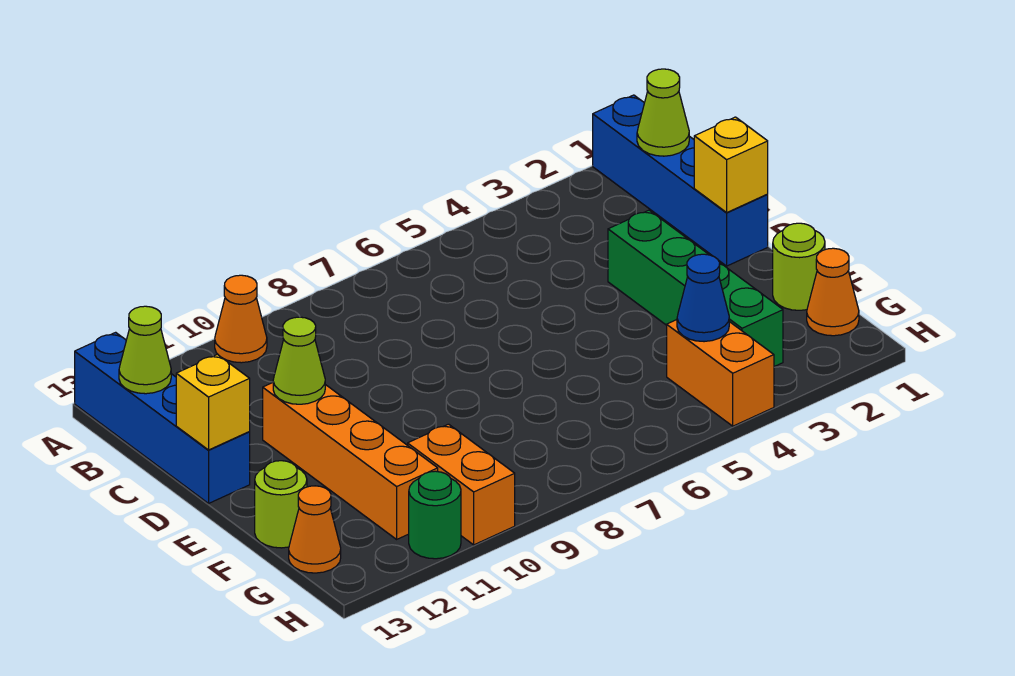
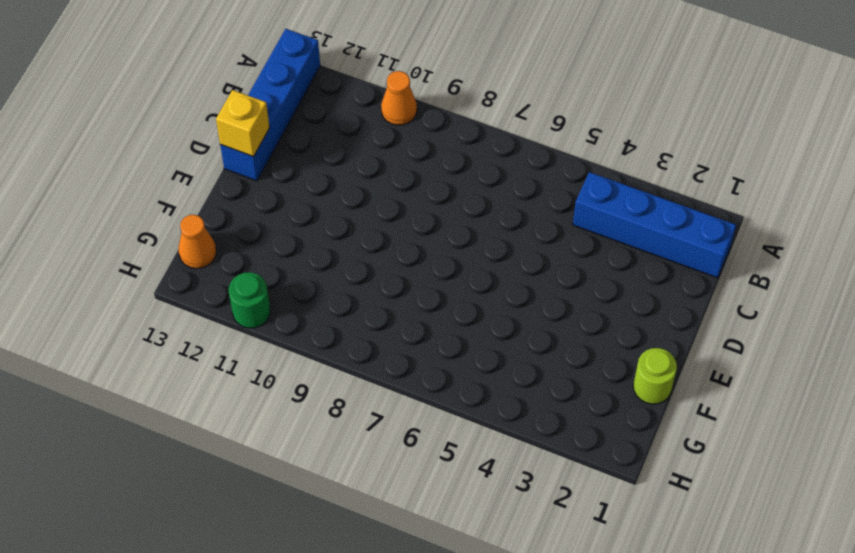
blue brick B1:B4 level 1 -> blue brick A1:D1 level 1
none -> green brick D3:G3 level 1
none -> orange brick D11:G11 level 1
none -> lime round brick F13 level 1

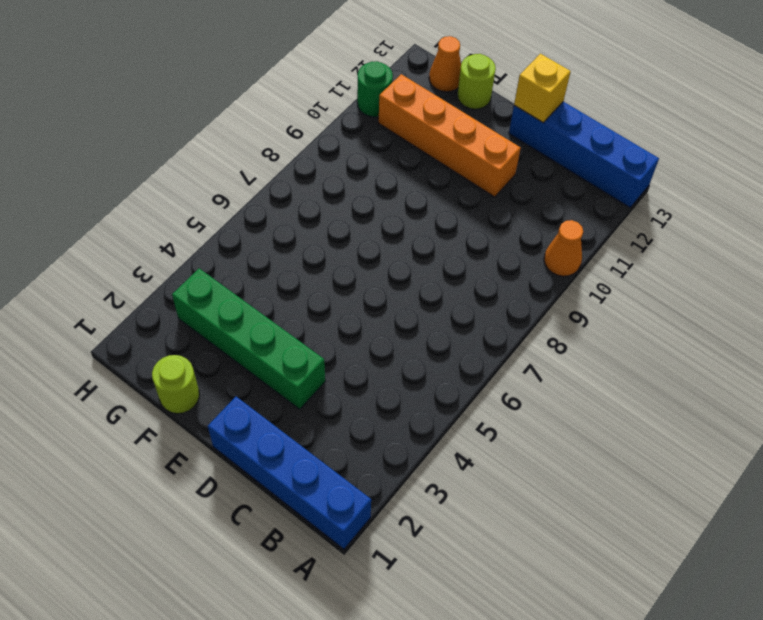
none -> orange cone G1 level 1
none -> orange brick G4:H4 level 1
none -> orange brick G10:H10 level 1

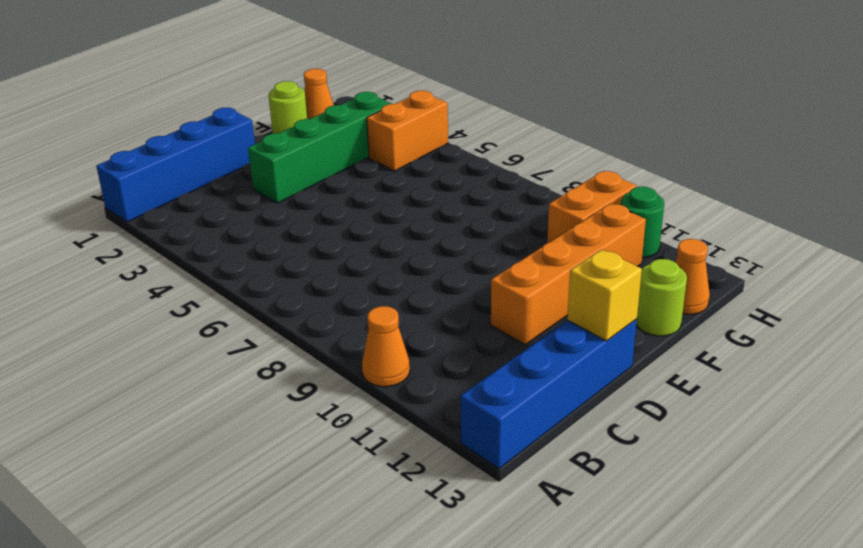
none -> lime cone B1 level 2
none -> lime cone B13 level 2
none -> yellow brick D1 level 2

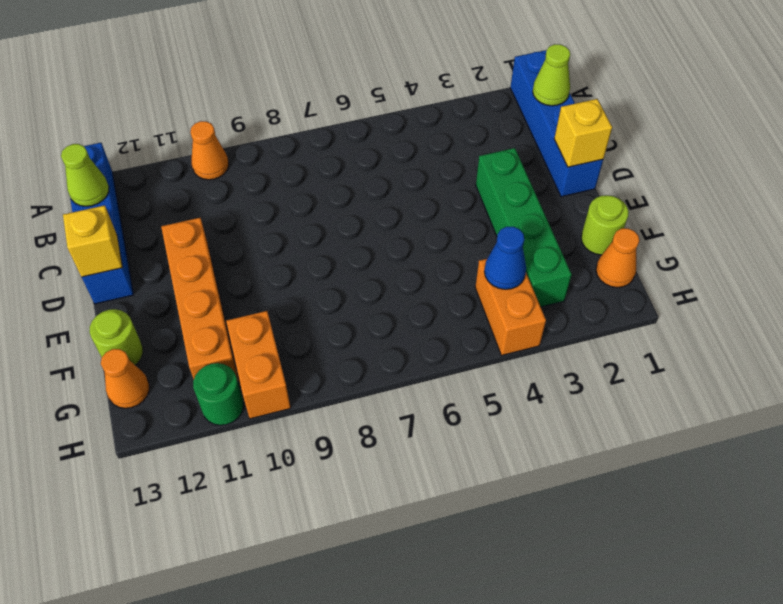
none -> lime cone D11 level 2

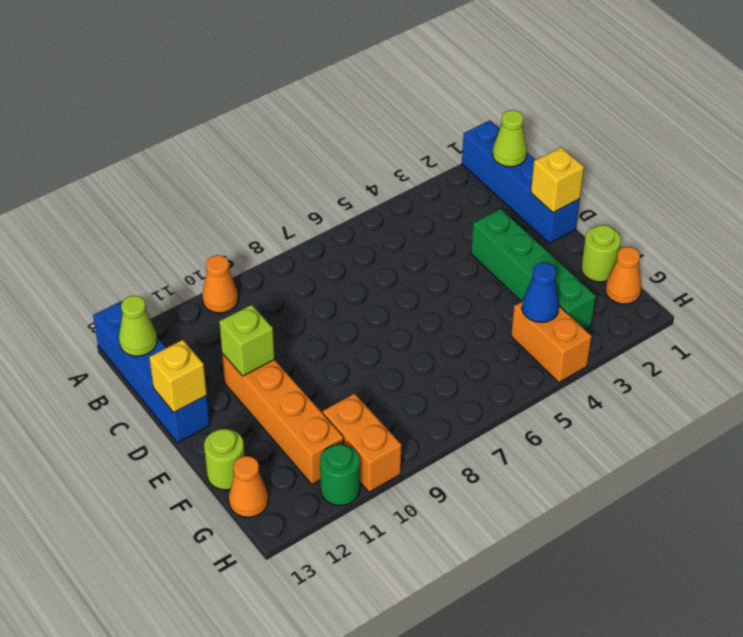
lime brick D11 level 2 -> lime cone D11 level 2

